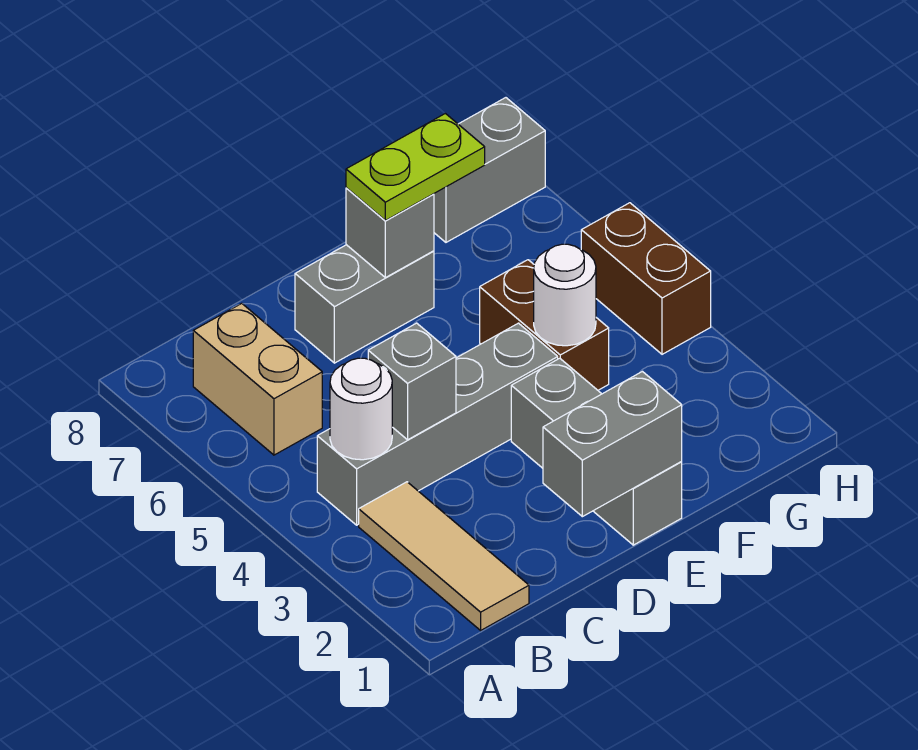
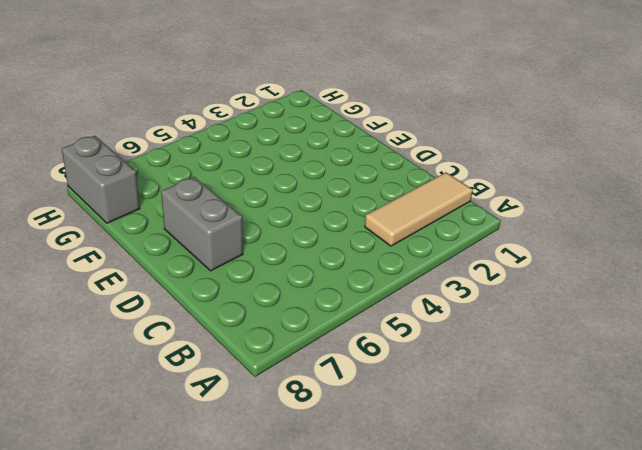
none -> grey brick B4:E4 level 1
none -> tan brick B6:B7 level 1
none -> grey brick E1:E3 level 1

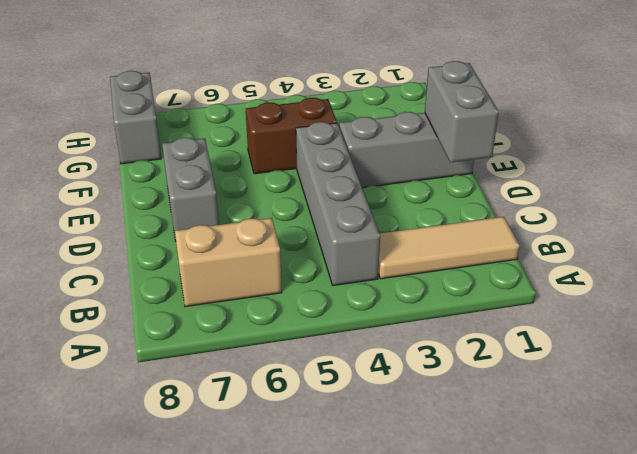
none -> brown brick H4:H5 level 1
none -> white round brick B4 level 2
none -> grey brick C4 level 2

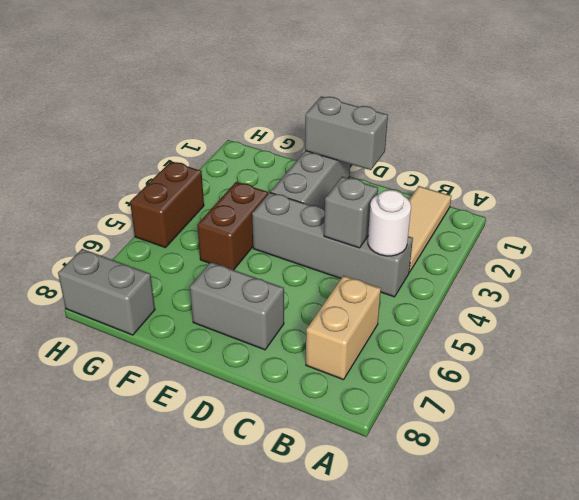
none -> grey brick E7 level 2
none -> white round brick F4 level 2
none -> lime plate E7:F7 level 3

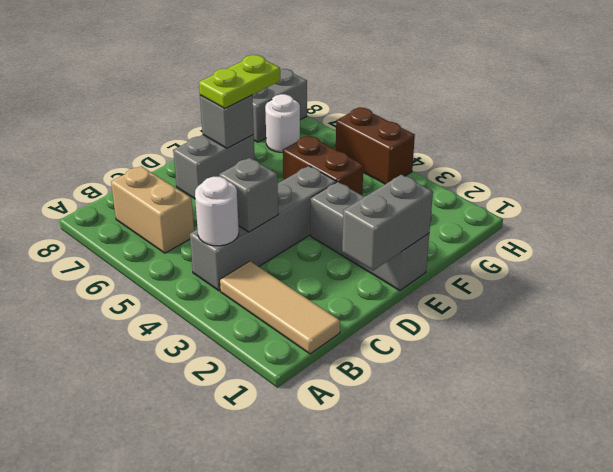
white round brick G7 level 1 -> white round brick F4 level 2

